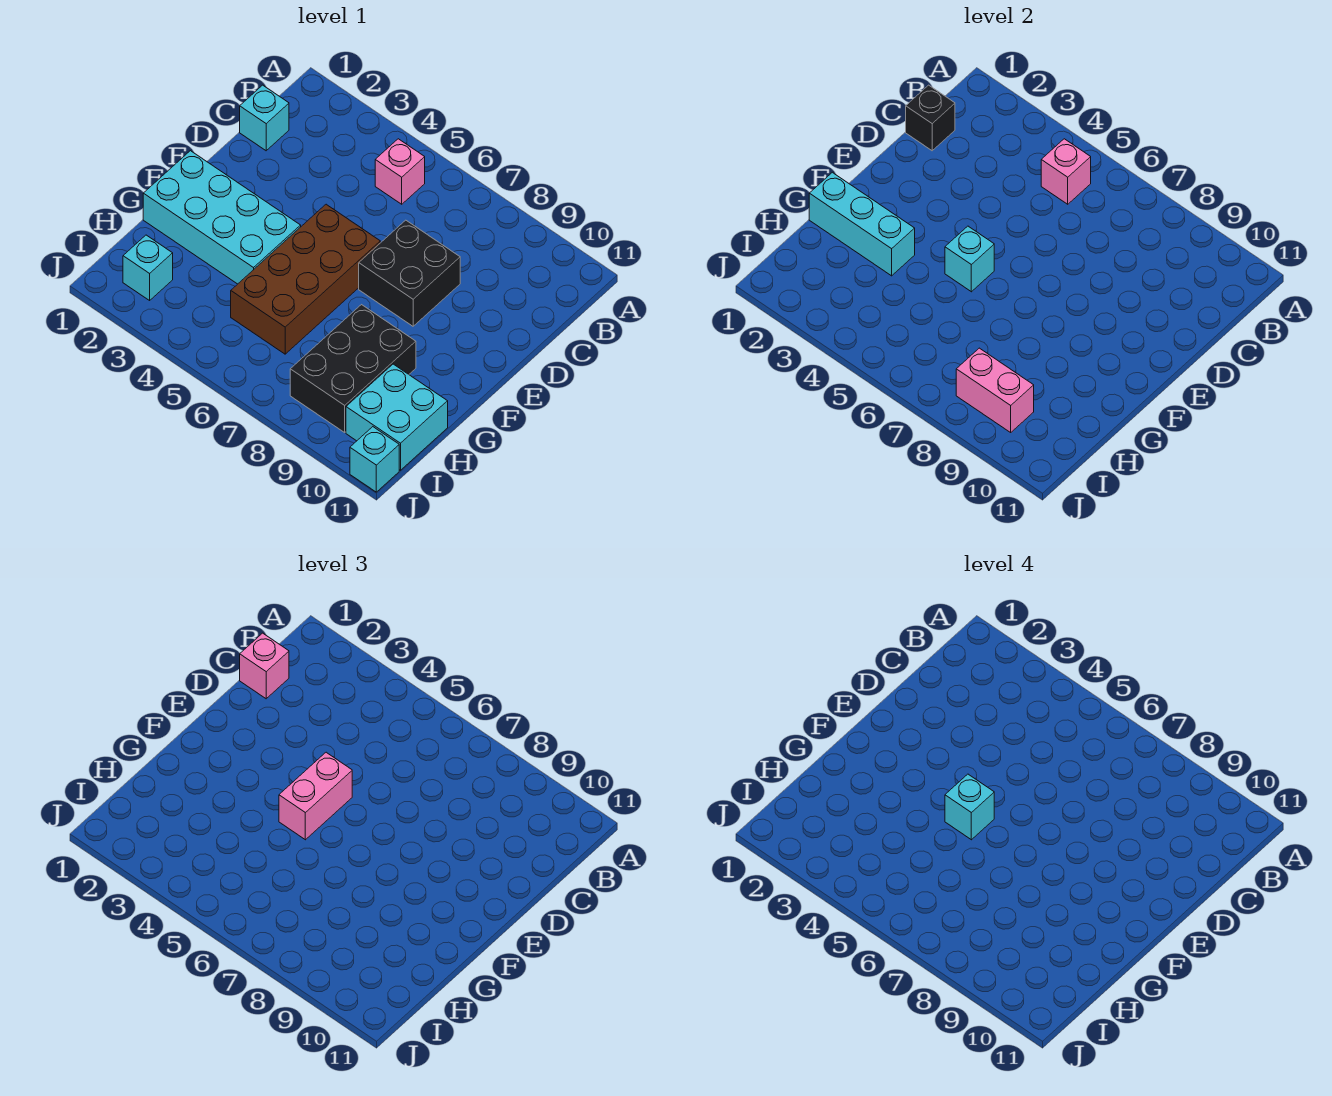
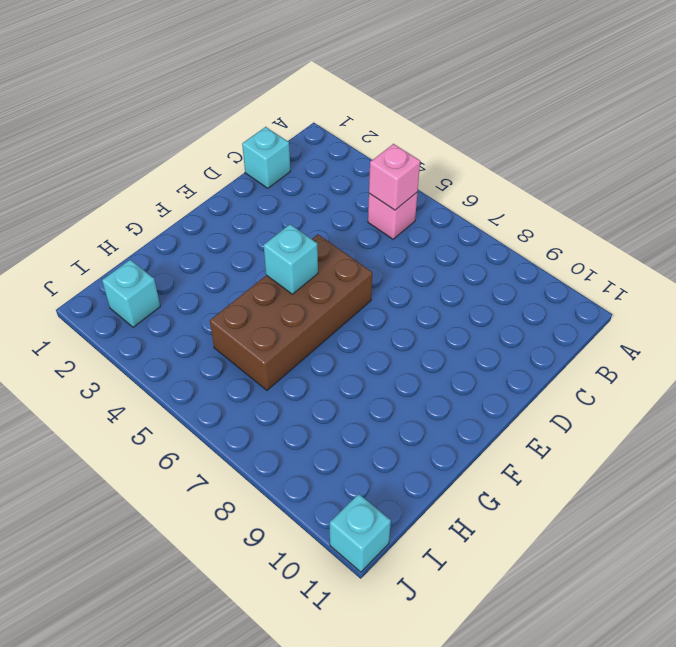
none -> black brick D7:E8 level 1
none -> cyan brick F1:G4 level 1
none -> black brick G8:I9 level 1

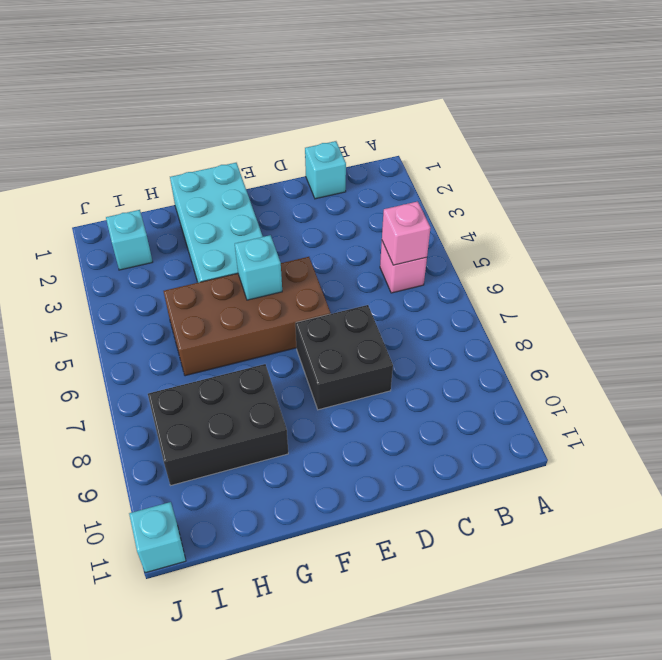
none -> cyan brick H10:I11 level 1
none -> black brick C1 level 2
none -> cyan brick G1:G3 level 2

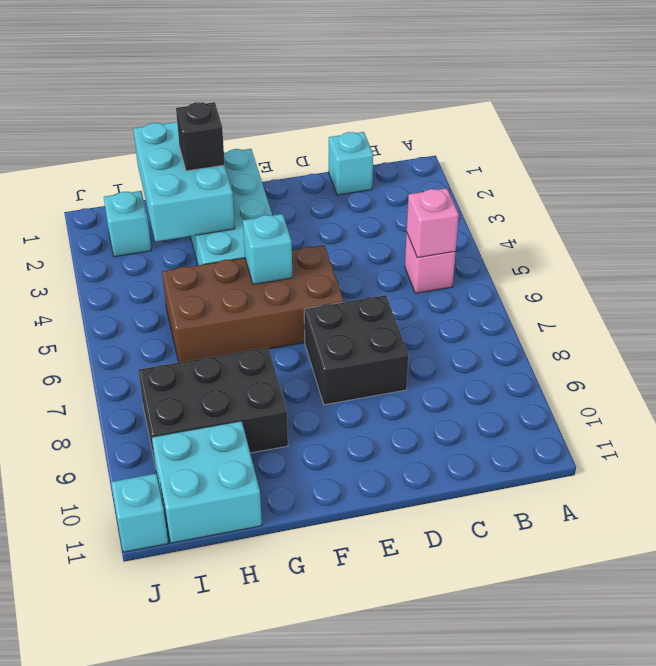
cyan brick G1:H3 level 2 -> cyan brick G1:G3 level 2
black brick G2 level 3 -> black brick C1 level 2
none -> pink brick I8:I9 level 2
none -> pink brick C1 level 3
none -> pink brick E5:F5 level 3

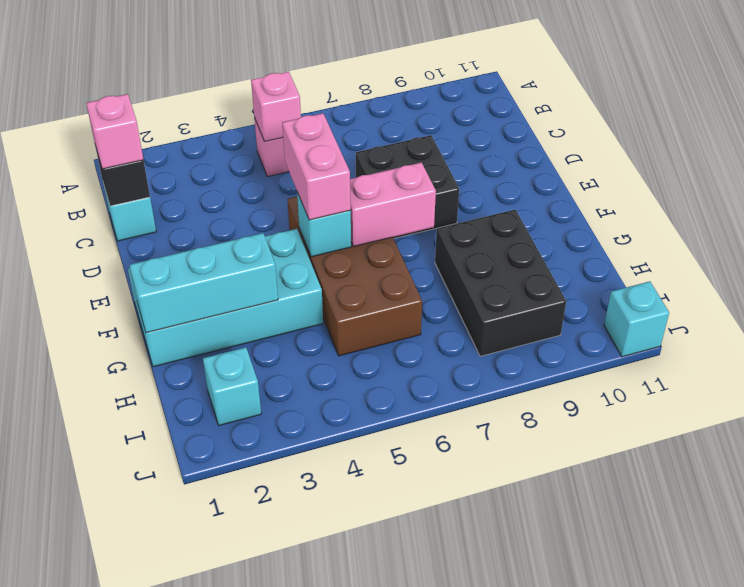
pink brick F6:F7 level 2 -> pink brick I8:I9 level 2
none -> cyan brick H10:I11 level 1
none -> cyan brick F5 level 4

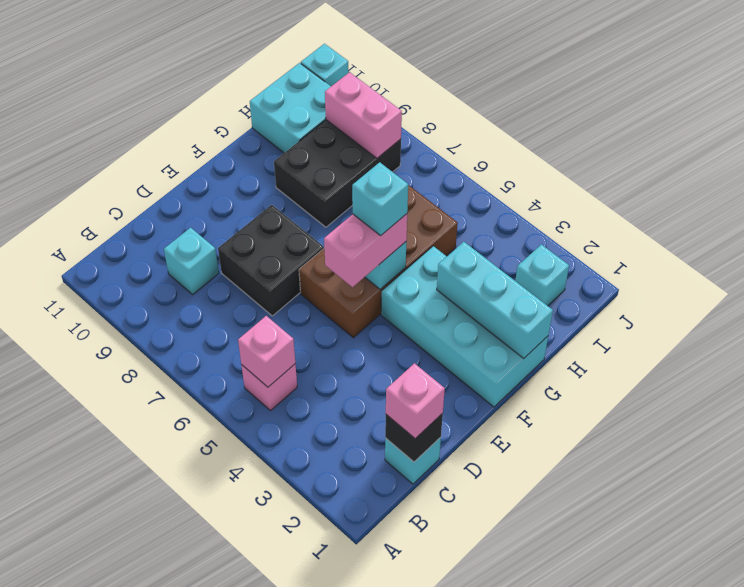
cyan brick C9 level 1 -> none

